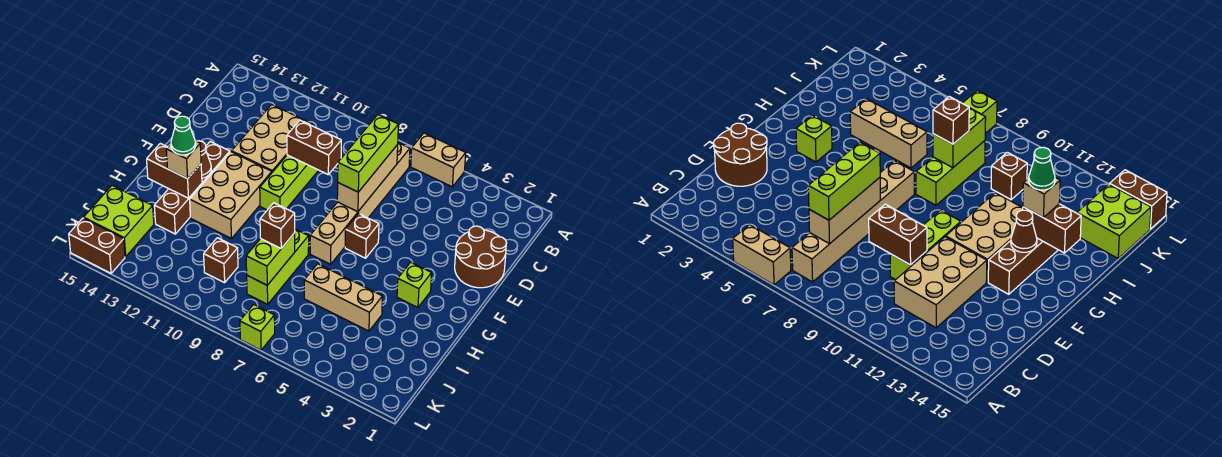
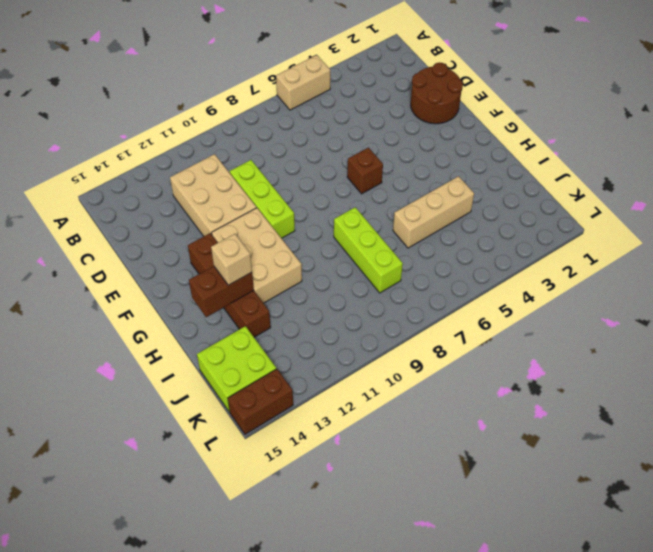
none -> tan brick B7:G7 level 1
none -> lime brick G3 level 1
none -> brown brick J10 level 1

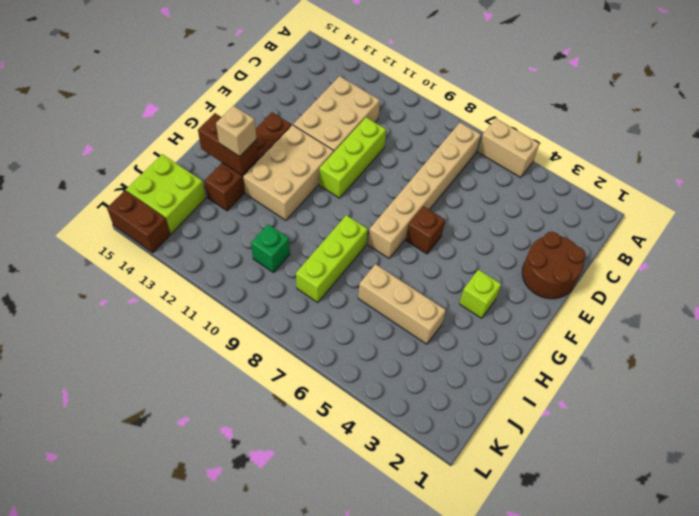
green brick J10 level 1 -> brown brick J10 level 1
none -> lime brick L7 level 1
none -> tan brick C7:E7 level 2
none -> brown brick D9:D10 level 2

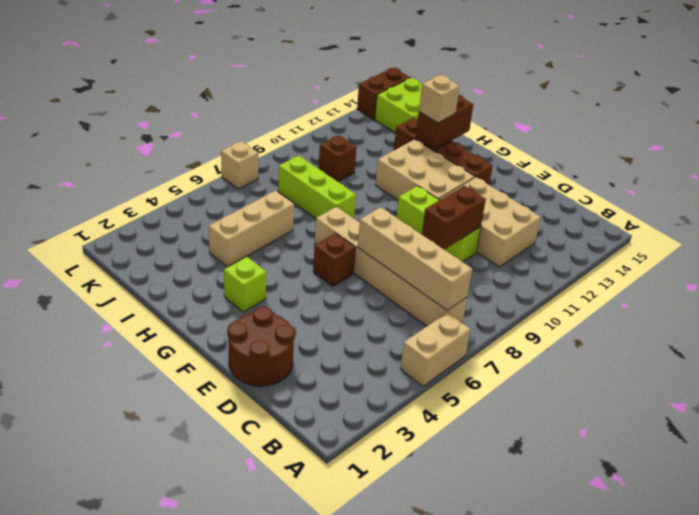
tan brick B7:E7 level 2 -> tan brick C7:E7 level 2
tan brick L7 level 1 -> lime brick L7 level 1
none -> brown cone G13 level 2
none -> lime brick I8:J8 level 2
none -> lime brick C7:E7 level 3

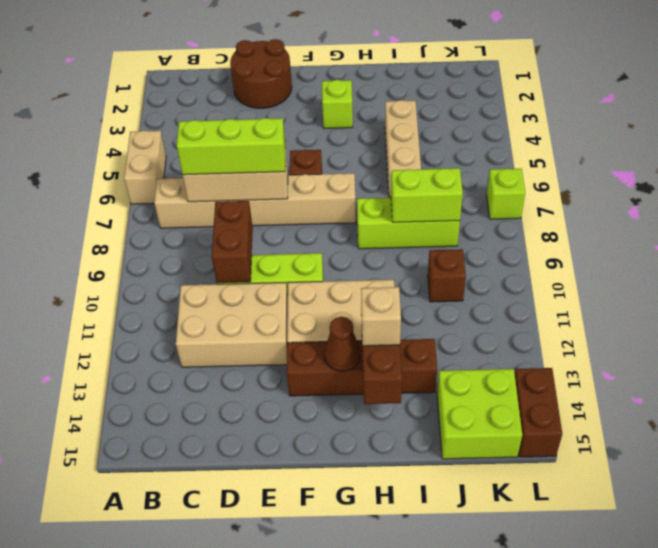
none -> brown brick I8 level 3
none -> green cone H13 level 4

